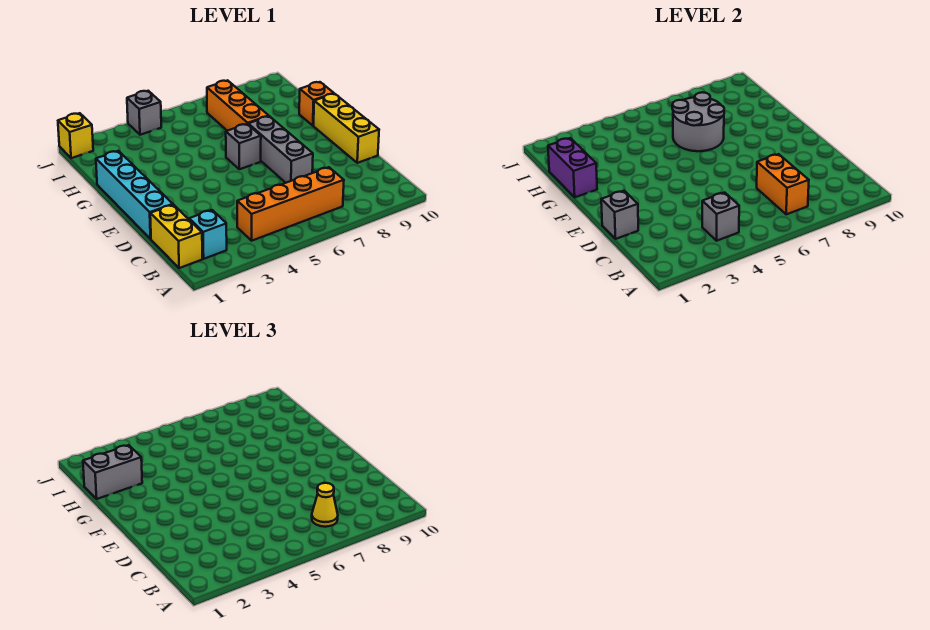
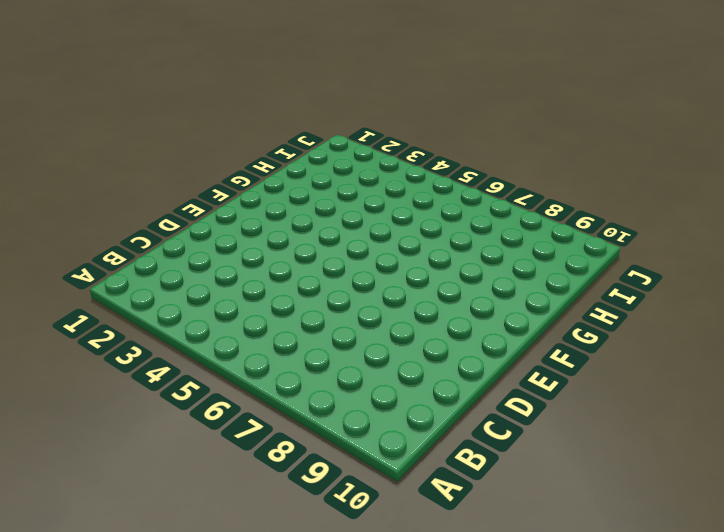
none -> yellow brick B1:C1 level 1
none -> cyan brick B2 level 1
none -> orange brick B4:B7 level 1

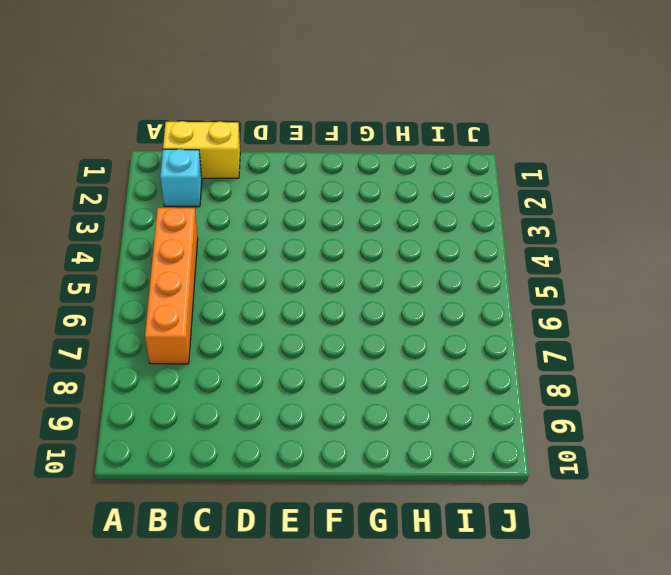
none -> cyan brick D1:G1 level 1
none -> grey brick D7:F7 level 1
none -> yellow brick D10:F10 level 1

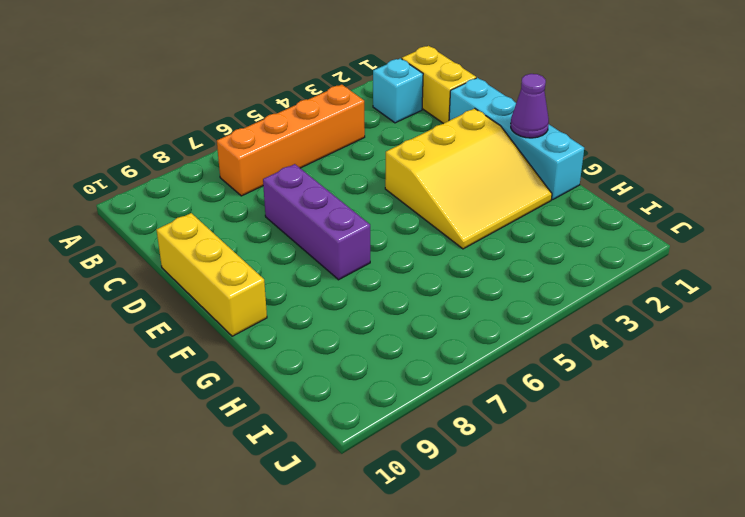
purple brick D7:F7 level 1 -> grey brick D7:F7 level 1
yellow slope E2:G4 level 1 top E -> none
purple cone F1 level 2 -> none
none -> grey brick F6 level 1
none -> orange brick G7:I7 level 1
none -> orange brick G10 level 1

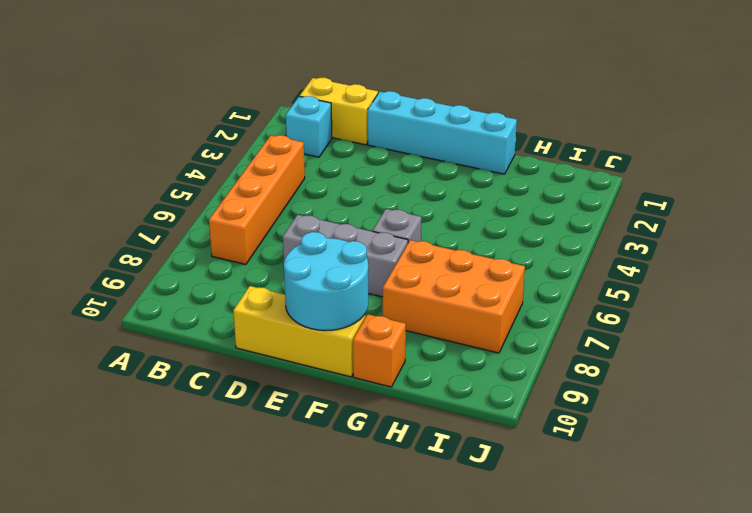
cyan round brick E9:F10 level 2 -> none
orange brick G7:I8 level 1 -> orange brick G7:I7 level 1
none -> yellow brick J1 level 1
none -> grey brick J4 level 1
none -> grey brick B4 level 2

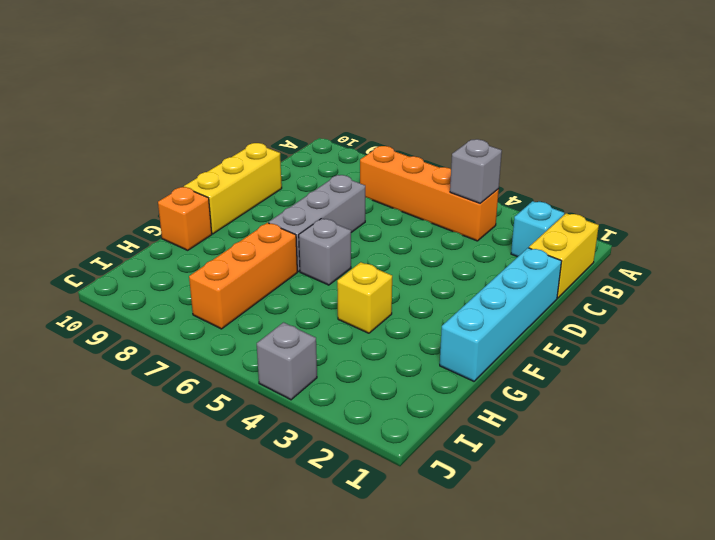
yellow brick G4 level 1 -> yellow brick J1 level 1
none -> orange brick B7:C7 level 2
none -> grey brick D1 level 2
none -> purple brick G1:H1 level 2

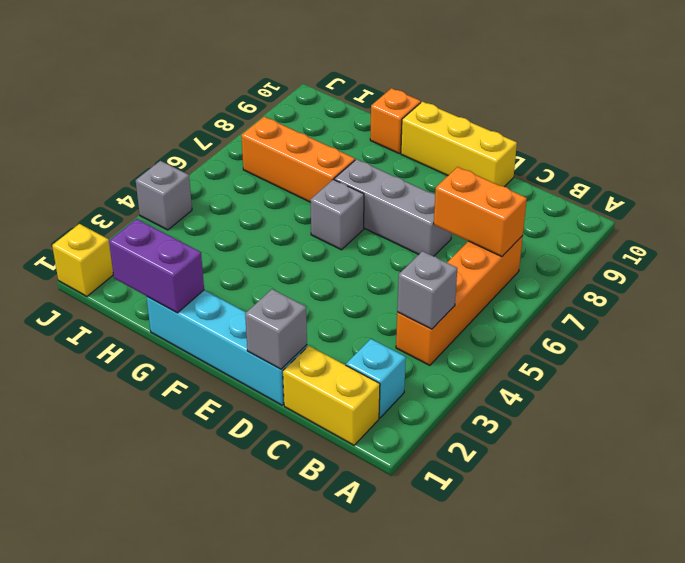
none -> grey round brick G6:H7 level 2
none -> yellow cone B7 level 3
none -> grey brick H1:H2 level 3

